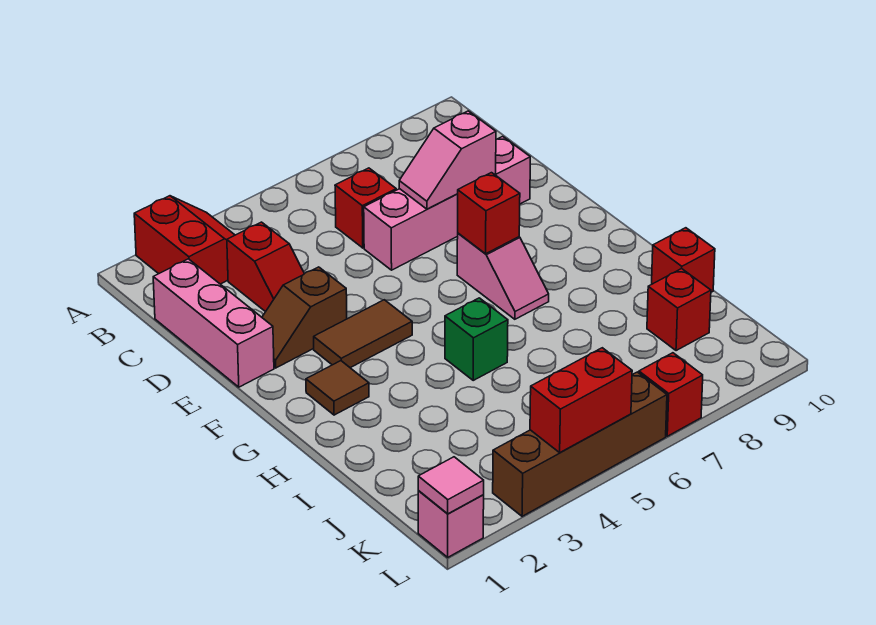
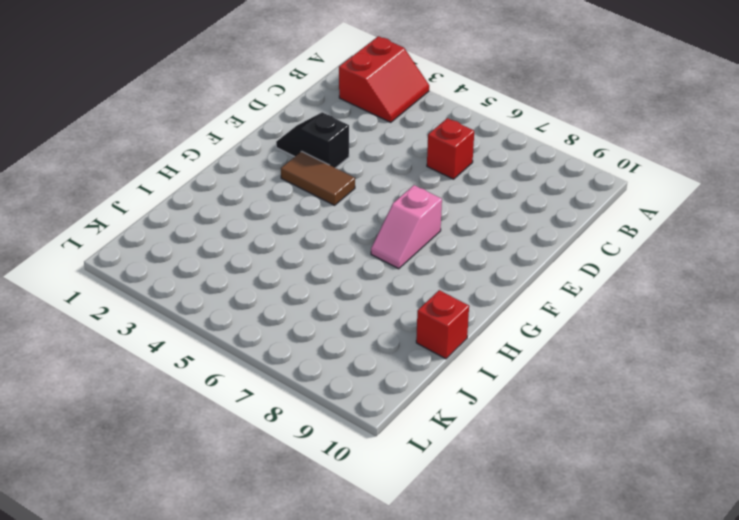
black slope E2:E3 level 1 top 3 -> brown slope E2:E3 level 1 top 3
none -> pink brick C1:E1 level 1
none -> red slope C3:D3 level 1 top C
none -> pink brick D6:D9 level 1

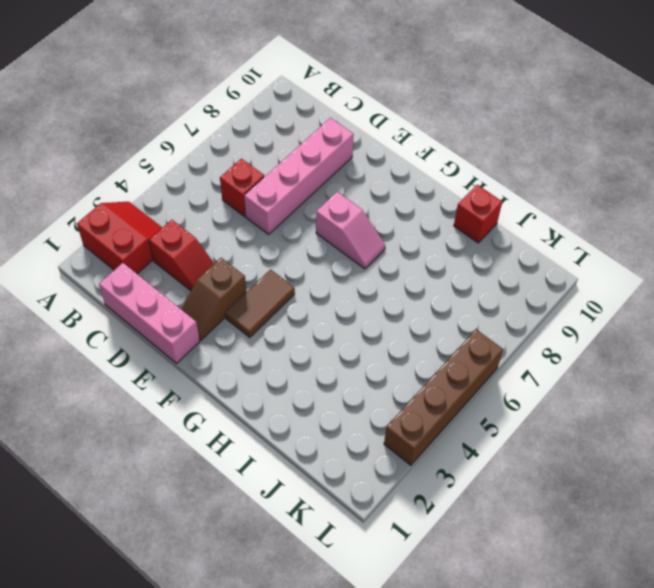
none -> brown tile G2 level 1
none -> green brick H5 level 1
none -> red brick J9 level 1

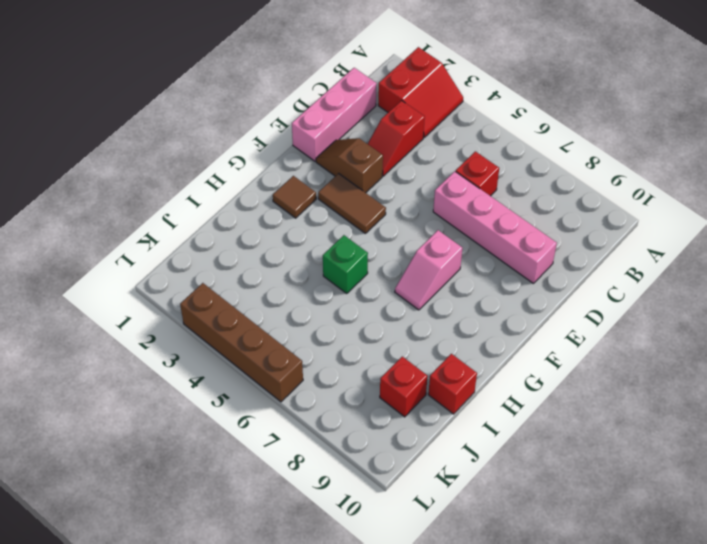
none -> pink brick L1 level 1
none -> red brick L7 level 1
none -> pink slope D7:D8 level 2 top 8

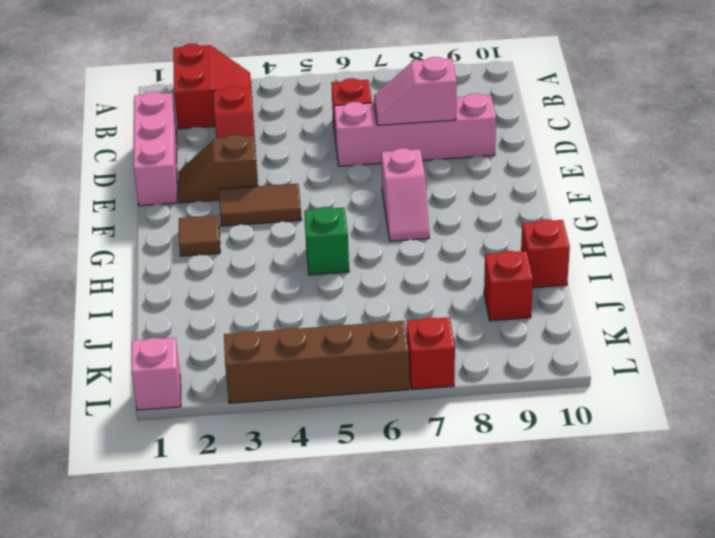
none -> red brick F7 level 2
none -> pink tile L1 level 2
none -> red brick L4:L5 level 2

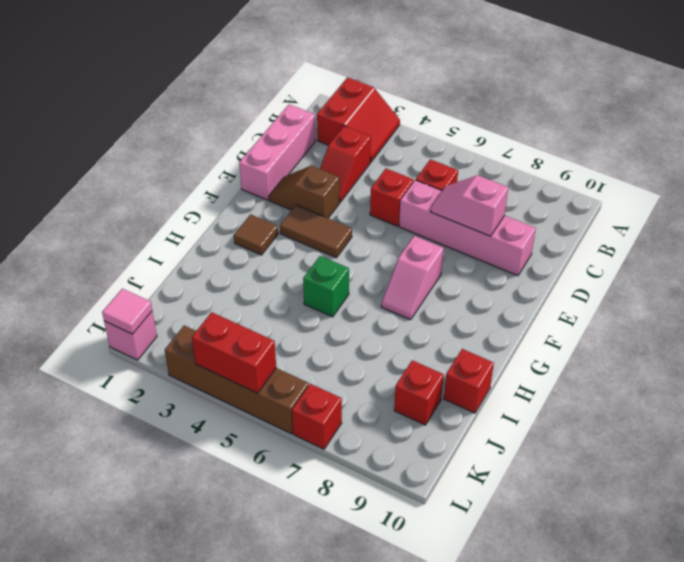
red brick D5 level 1 -> red brick F7 level 2

